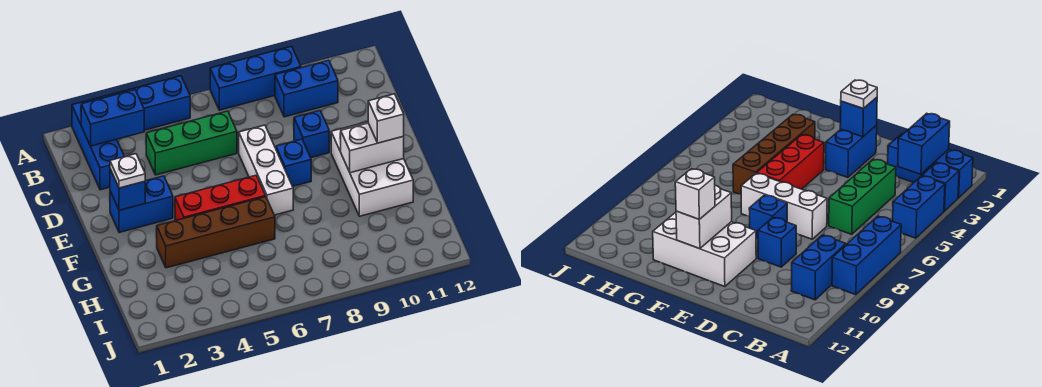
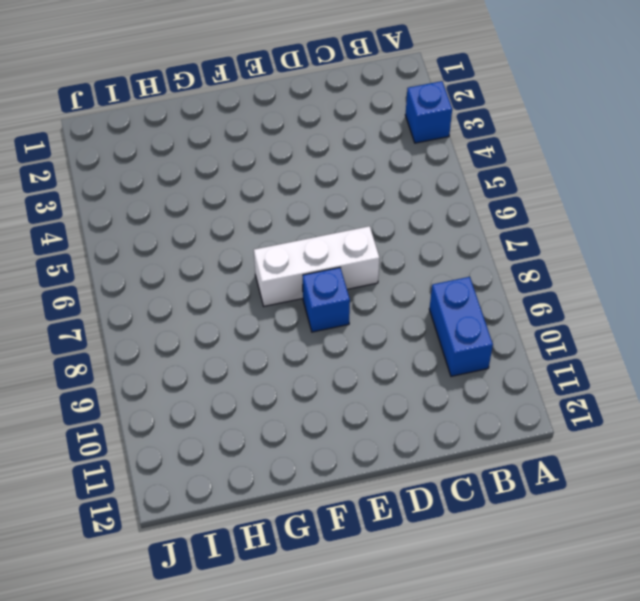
none -> blue brick A2:C2 level 1
none -> blue brick A4:A5 level 1
none -> blue brick A7:A9 level 1

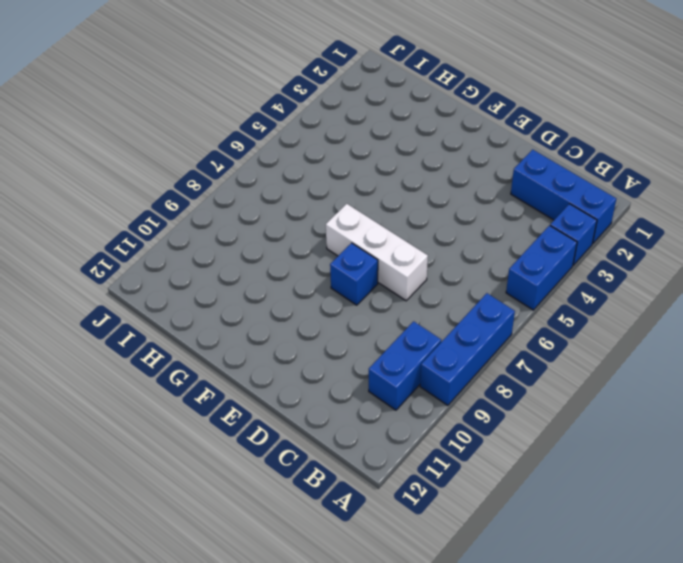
none -> green brick C4:C6 level 1
none -> blue brick D9 level 1
none -> blue brick E2:E3 level 1

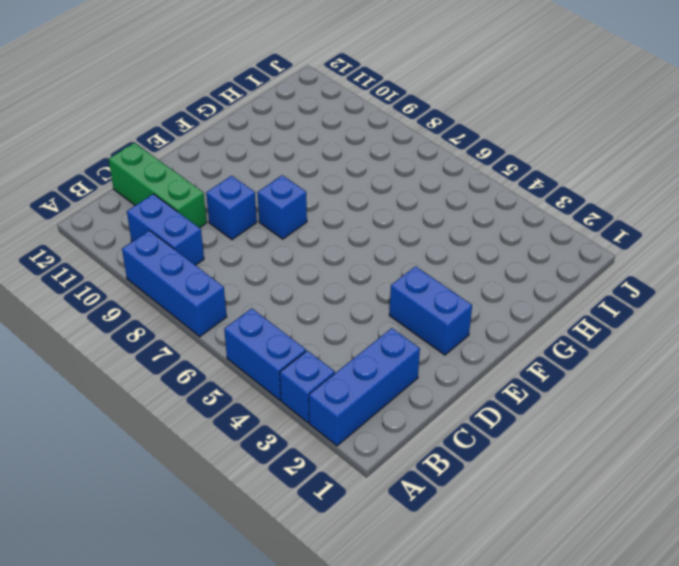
green brick C10:C12 level 1 -> green brick C4:C6 level 1
none -> white brick D7:F7 level 1
none -> white brick E10:G11 level 1
none -> red brick F4:F6 level 1

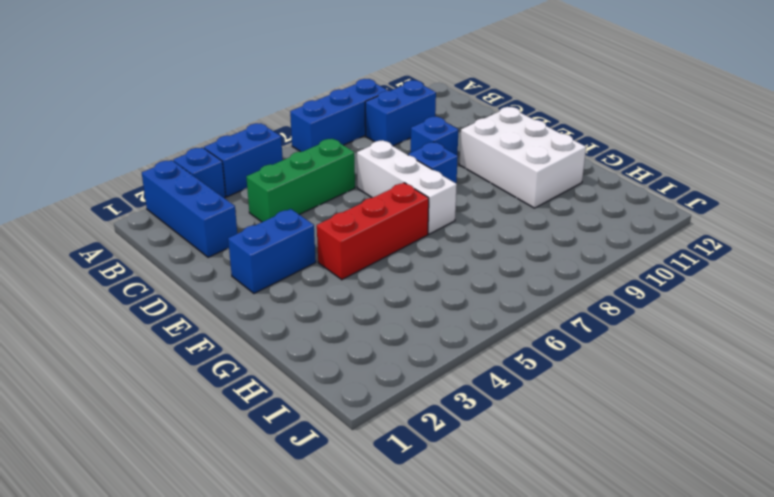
none -> brown brick G3:G6 level 1
none -> blue brick B2:B3 level 2
none -> blue brick E2 level 2

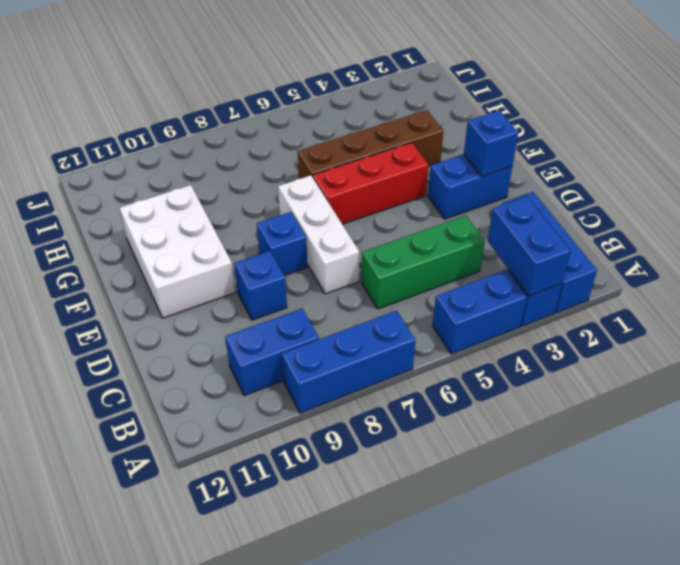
blue brick A3:B3 level 2 -> blue brick B2:B3 level 2
none -> white brick F10:F11 level 2
none -> white plate E2 level 3
none -> white brick F11 level 3

